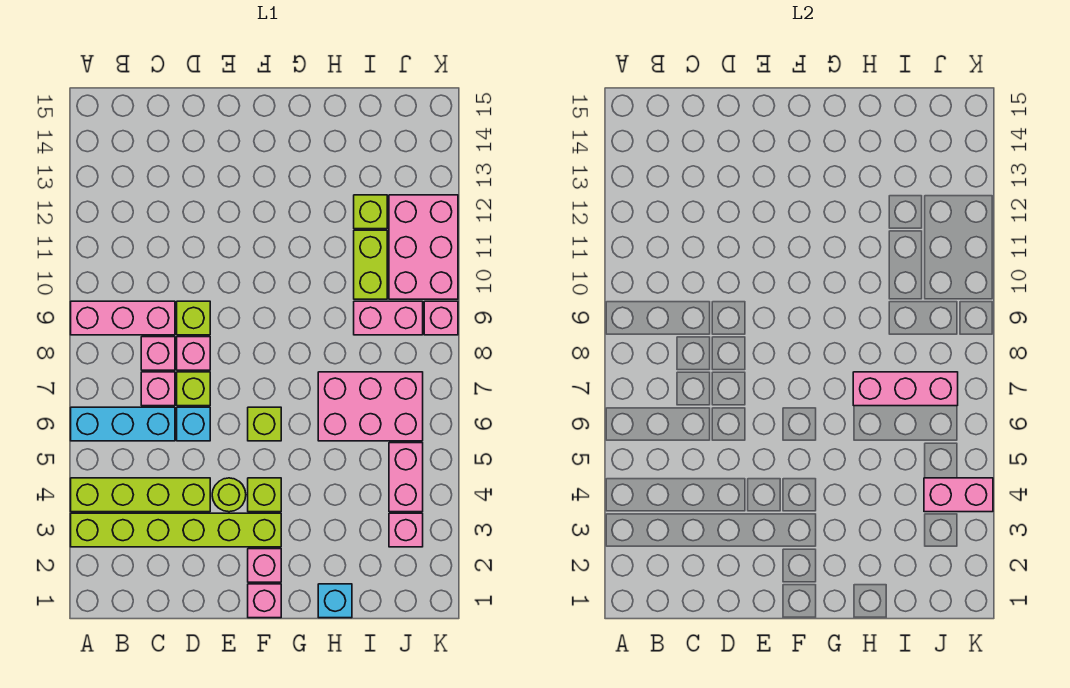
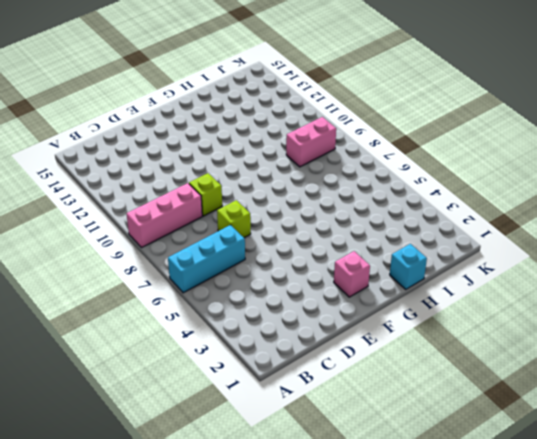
none -> lime brick A3:F3 level 1
none -> lime brick A4:D4 level 1
none -> pink brick C7 level 1

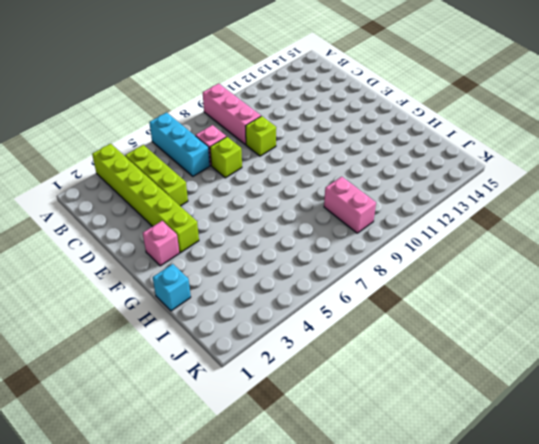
lime brick B4:D4 level 1 -> lime brick A4:D4 level 1
none -> pink brick C8 level 1
none -> cyan brick D6 level 1
none -> pink brick D8 level 1

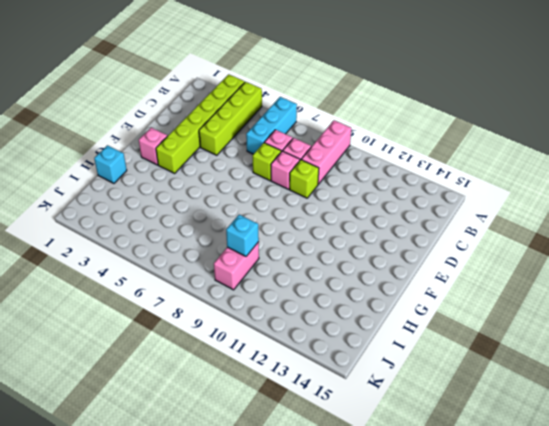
cyan brick I9 level 2 -> cyan brick D6 level 1
none -> lime round brick E4 level 1
none -> pink brick F1 level 1
none -> lime brick F4 level 1

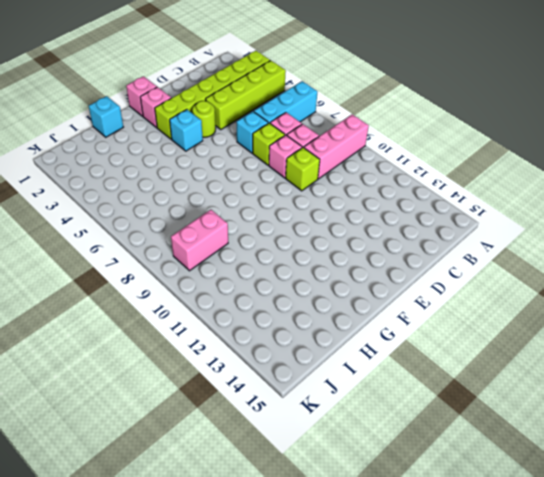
cyan brick F4 level 1 -> lime brick F4 level 1
none -> lime brick F6 level 1
none -> pink brick H6:J7 level 1
none -> lime brick I10:I11 level 1

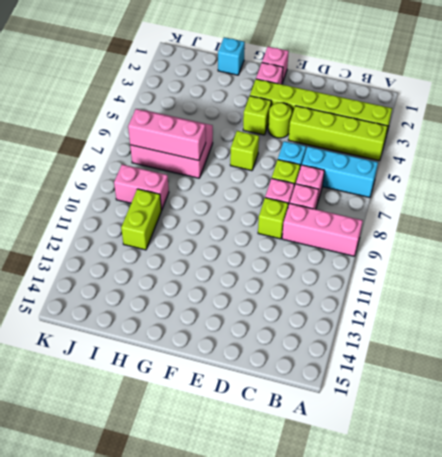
none -> lime brick I12 level 1
none -> pink brick J3 level 1
none -> pink brick J4:J5 level 1

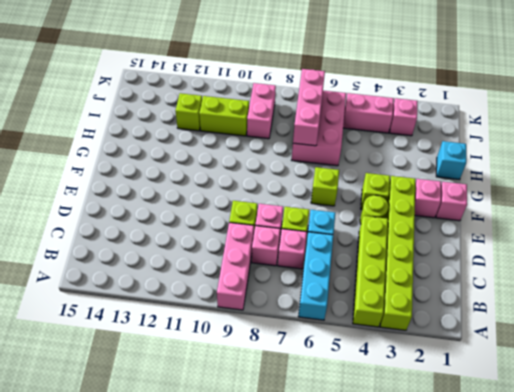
none -> pink brick J10:K12 level 1
none -> pink brick K9 level 1
none -> pink brick J4:K4 level 2

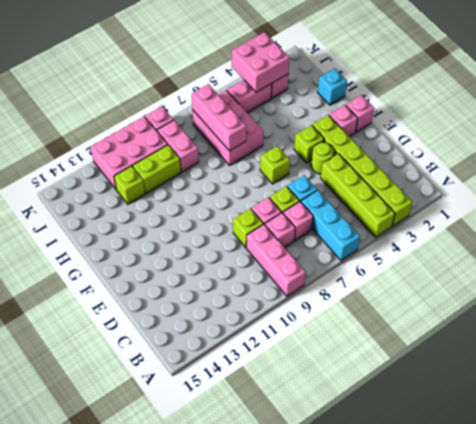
pink brick J3:K4 level 2 -> pink brick J4:K4 level 2

